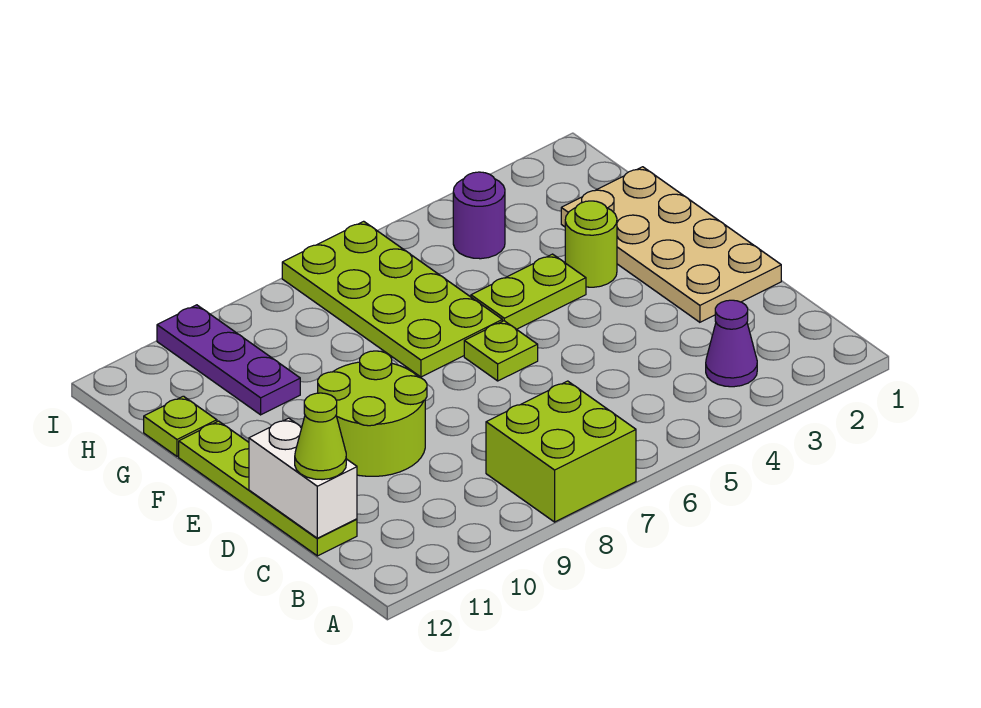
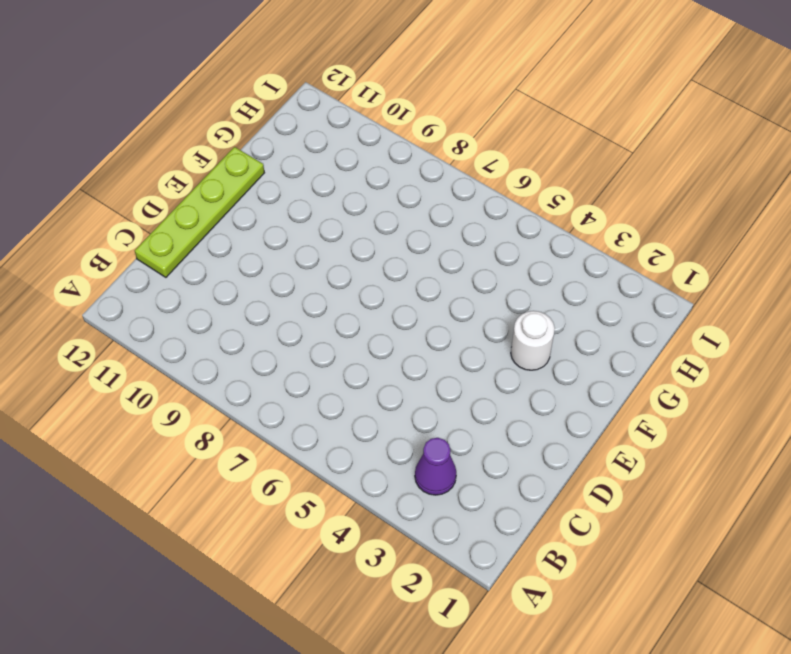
white round brick F3 level 1 -> lime round brick F3 level 1
none -> lime brick A7:B8 level 1
none -> tan plate D1:G2 level 1
none -> lime round brick D9:E10 level 1

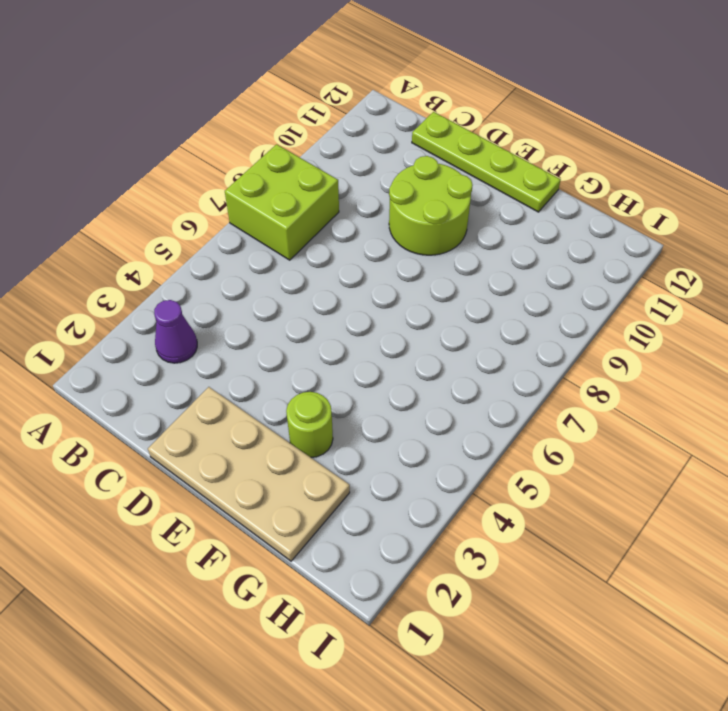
none -> lime plate E6 level 1
none -> lime plate F4:F5 level 1
none -> lime plate F6:I7 level 1

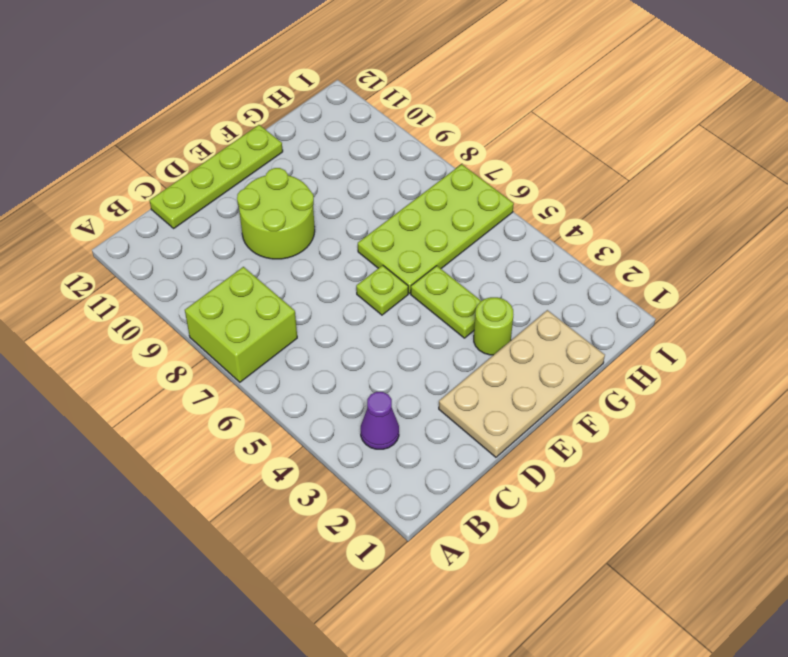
none -> purple plate G10:I10 level 1
none -> lime plate G12 level 1
none -> purple round brick H4 level 1

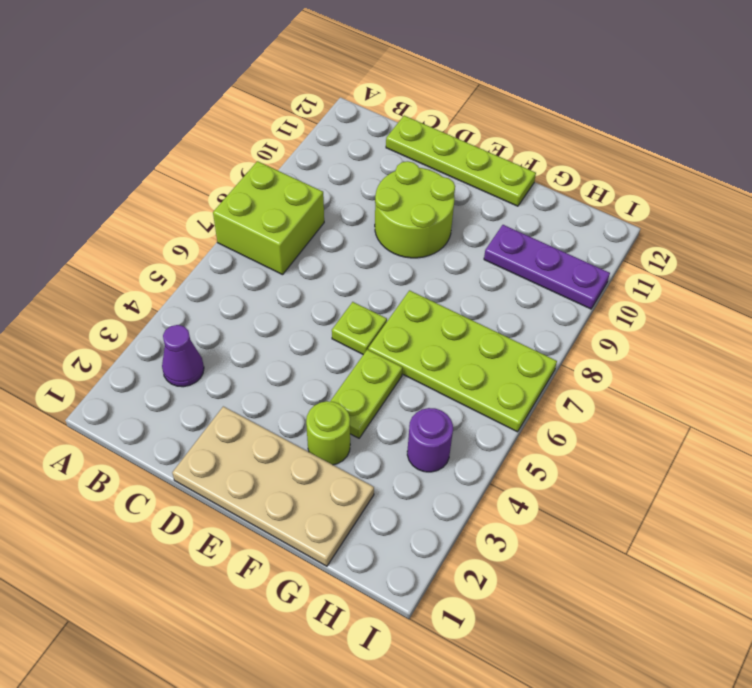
none -> lime plate G12 level 1
none -> white brick C12:D12 level 2
none -> lime cone C12 level 3

